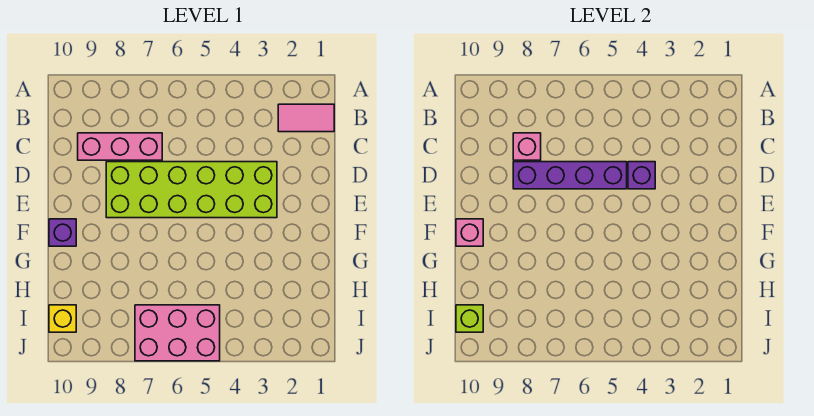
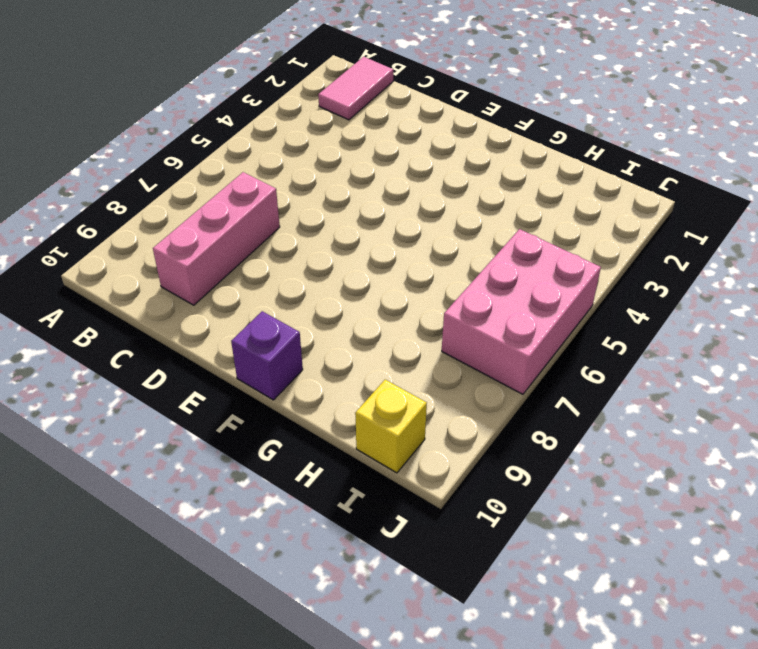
none -> lime brick D3:E8 level 1
none -> pink brick C8 level 2

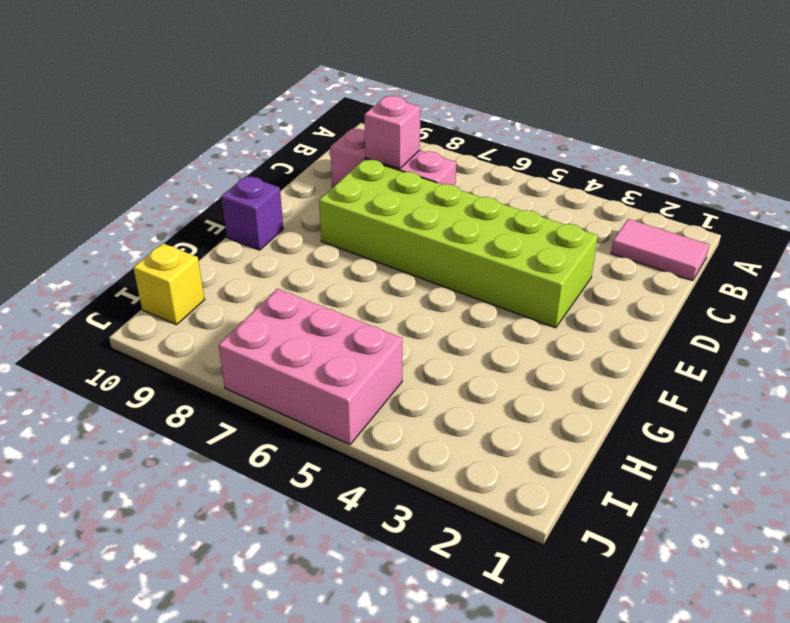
none -> purple brick D4 level 2
none -> purple brick D5:D8 level 2

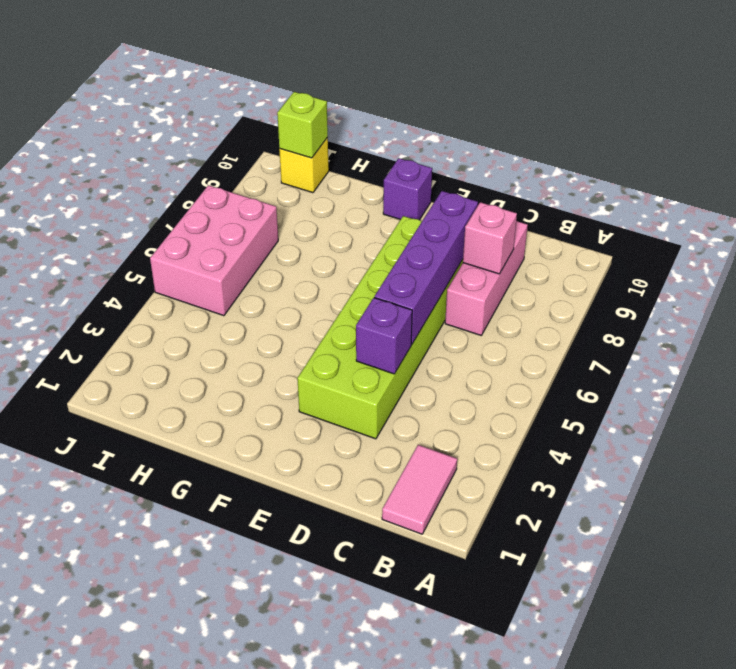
none -> pink brick F10 level 2

